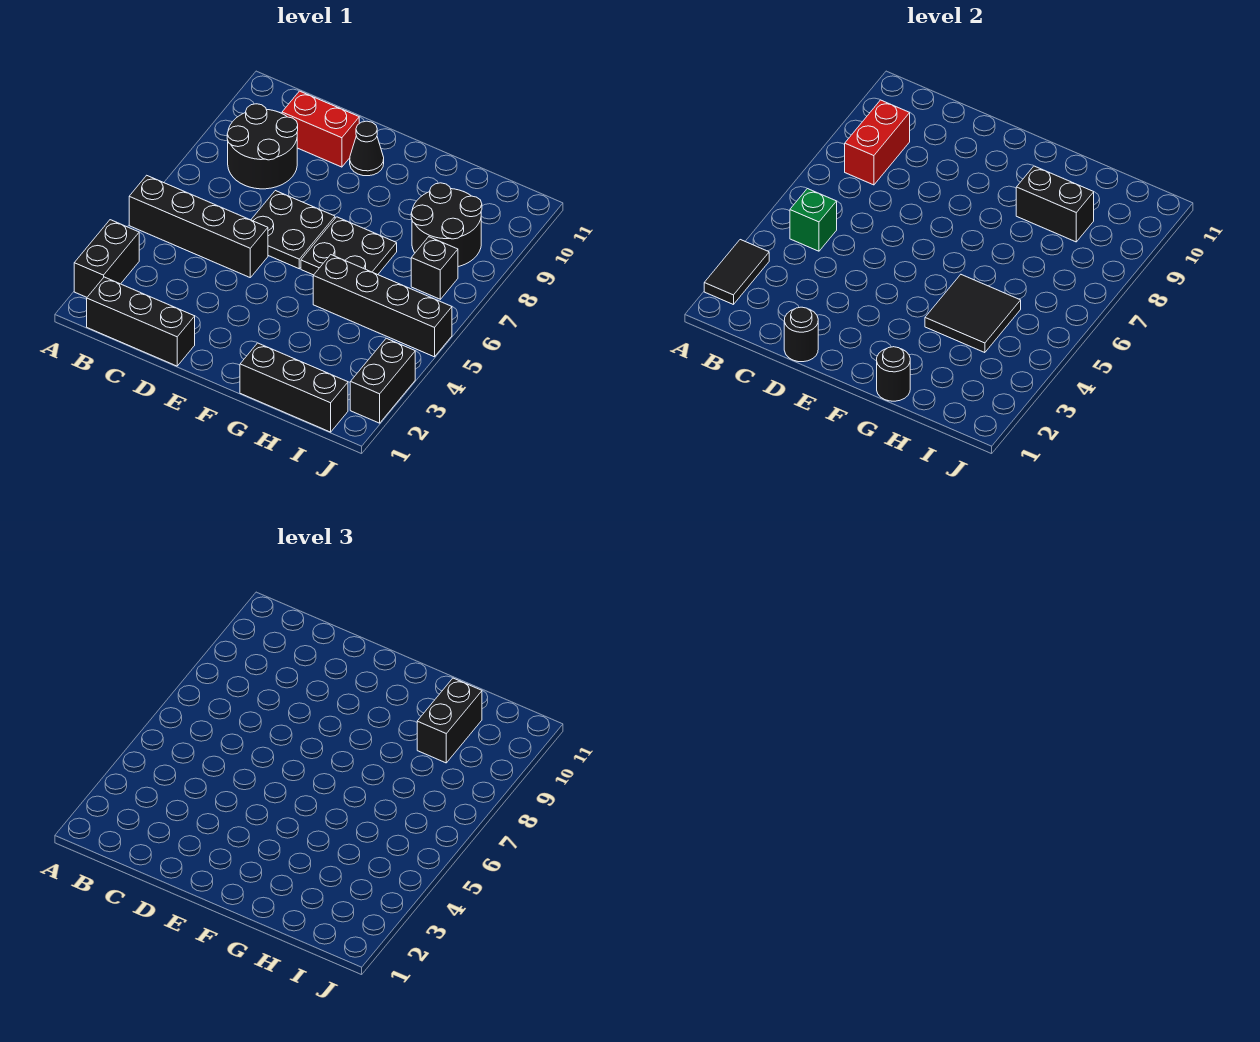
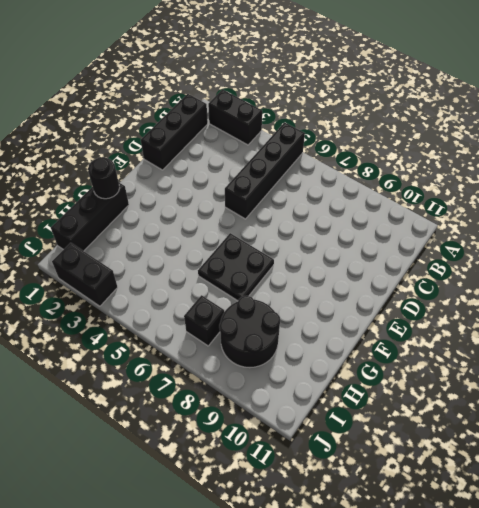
none -> black round brick B8:C9 level 1
none -> red brick C10:D10 level 1
none -> black plate D6:E7 level 1

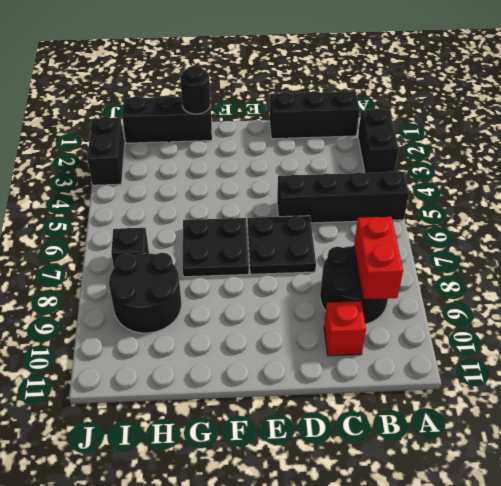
red brick C10 level 1 -> red brick C10:D10 level 1
none -> black cone E10 level 1
none -> black brick G5:J5 level 1
none -> black tile A2:A3 level 2

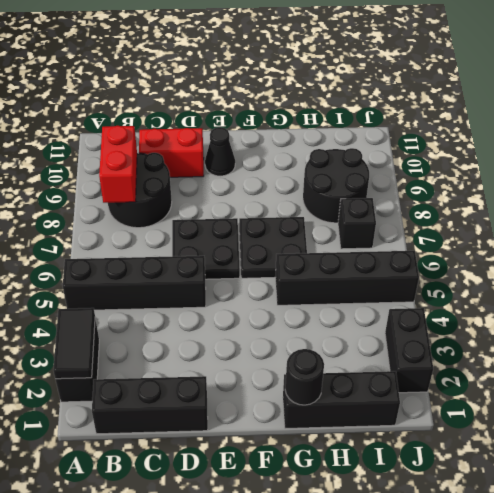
none -> green brick B5 level 2
none -> black round brick D1 level 2
none -> black tile G4:H5 level 2

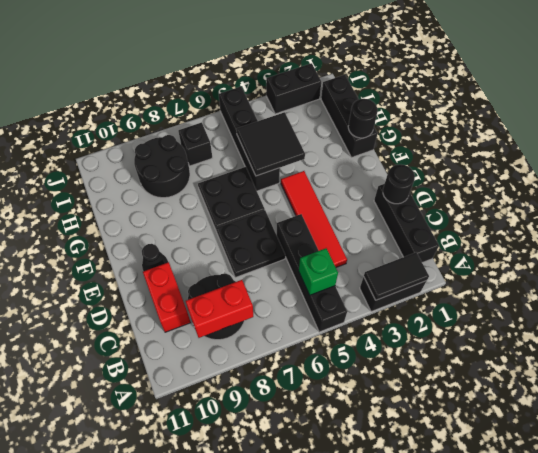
red tile C4:F4 level 1 -> none
none -> black brick G9:H9 level 2
none -> black brick H9:H10 level 3

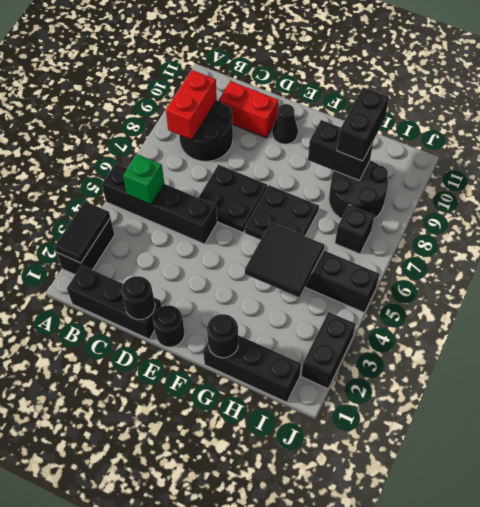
black round brick E1 level 1 -> none

